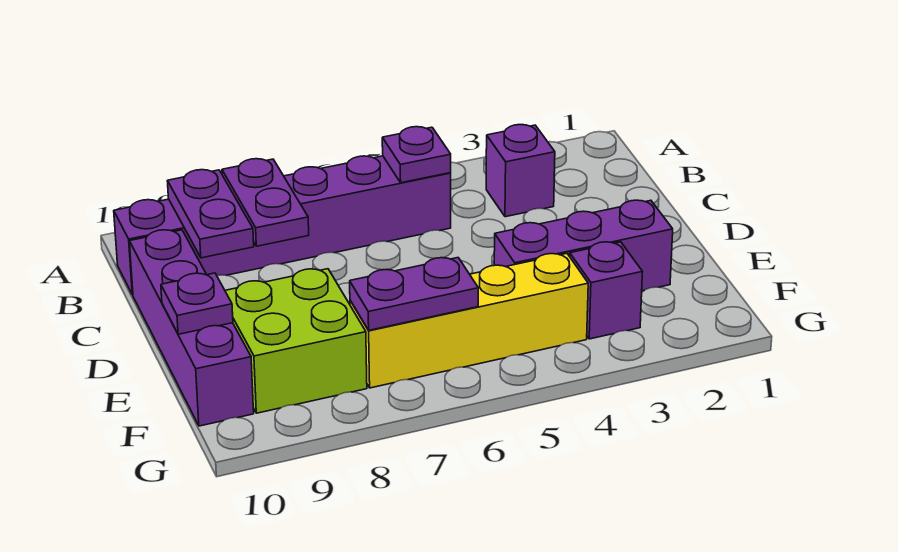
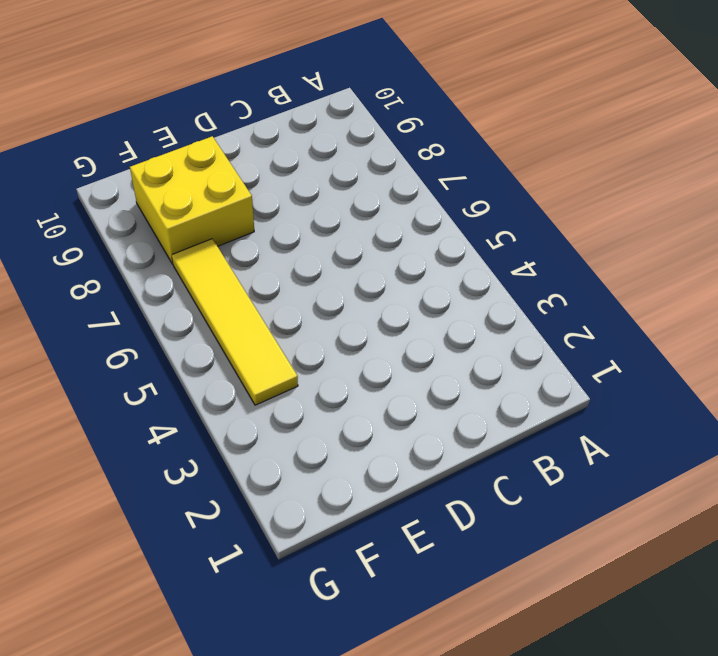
yellow brick E8:F9 level 1 -> lime brick E8:F9 level 1
yellow tile F4:F7 level 1 -> yellow brick F4:F7 level 1
none -> purple brick B3 level 1
none -> purple brick B5:B10 level 1
none -> purple brick C10:F10 level 1

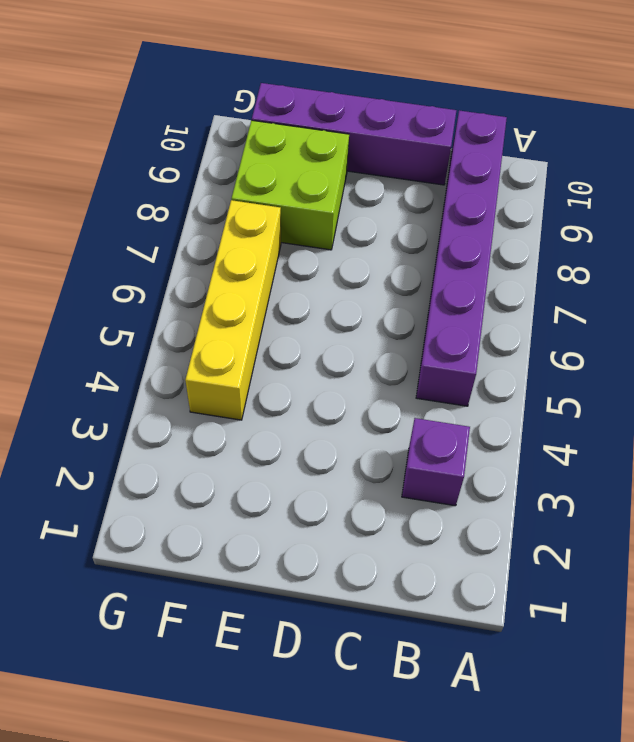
none -> purple brick E2:E4 level 1
none -> purple brick F3 level 1
none -> purple plate B5 level 2

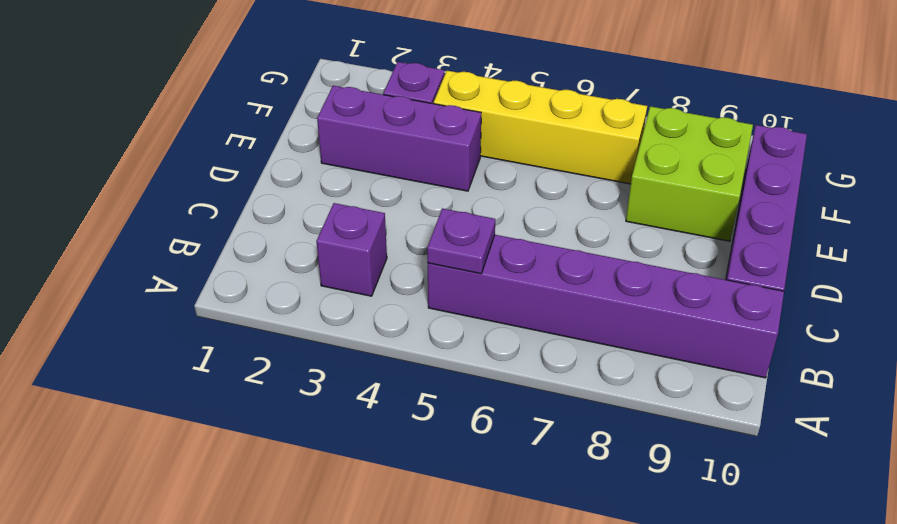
none -> purple plate B8:C8 level 2
none -> purple plate B9:C9 level 2
none -> purple plate E10 level 2

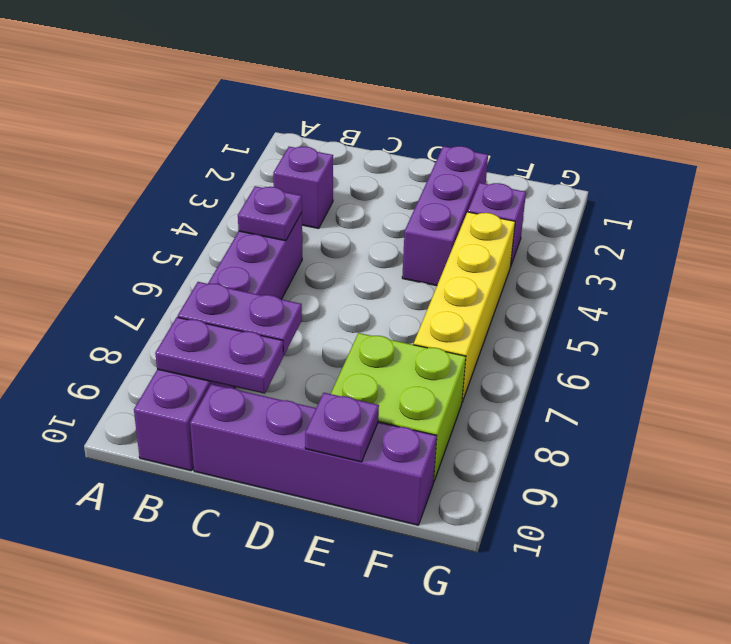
none -> purple plate F6:F7 level 2

